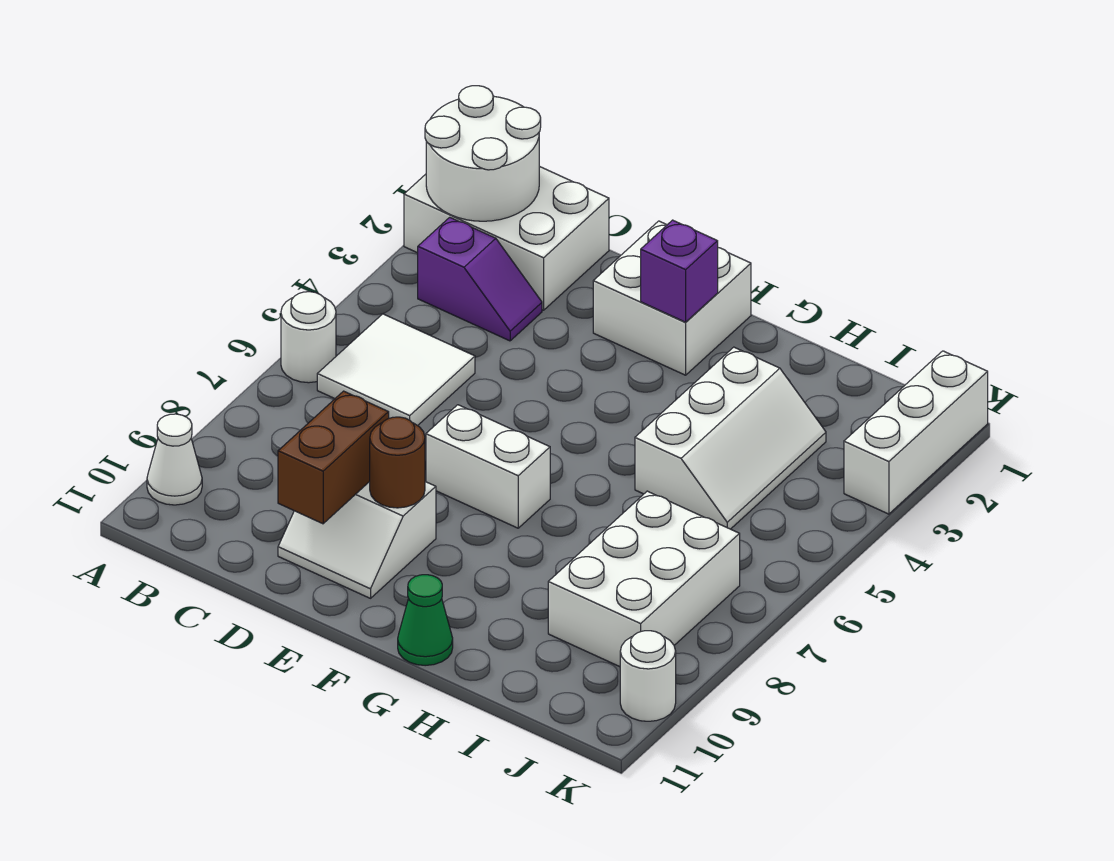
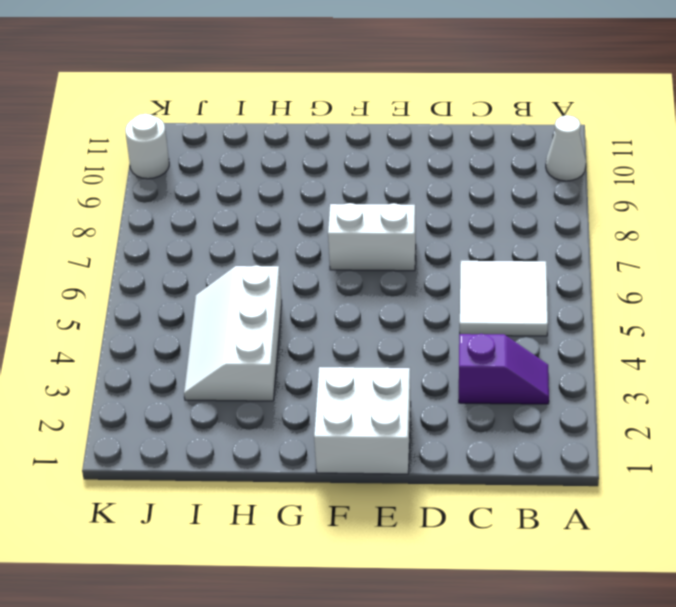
purple slope B3:C3 level 1 top C -> purple slope B3:C3 level 1 top B
none -> white brick A1:C2 level 1
none -> white round brick A6 level 1
none -> white slope D9:E10 level 1 top 9

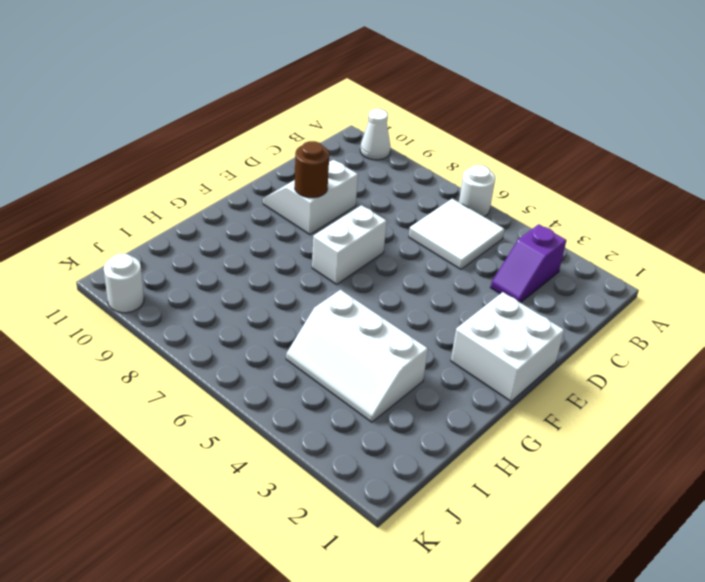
none -> white brick A1:C2 level 1
none -> green cone G11 level 1
none -> white brick I7:J9 level 1

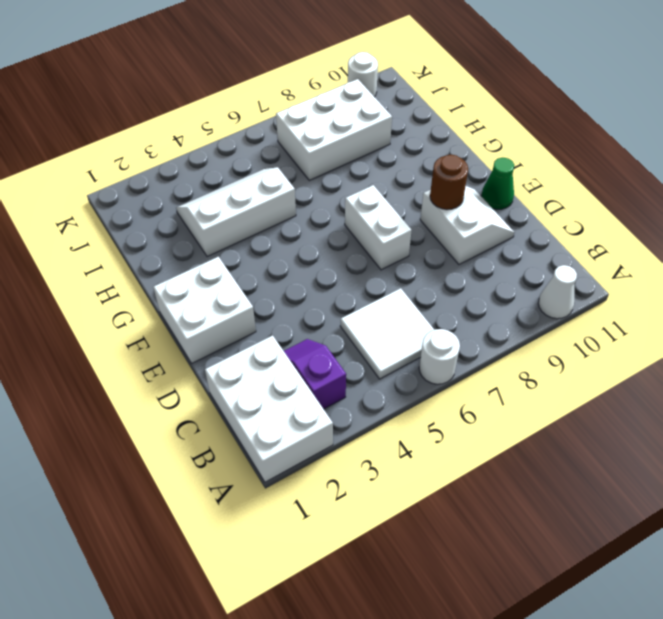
green cone E11 level 1 -> green cone G11 level 1
none -> white brick K1:K3 level 1
none -> white round brick A1:B2 level 2
none -> brown brick D9:D10 level 2

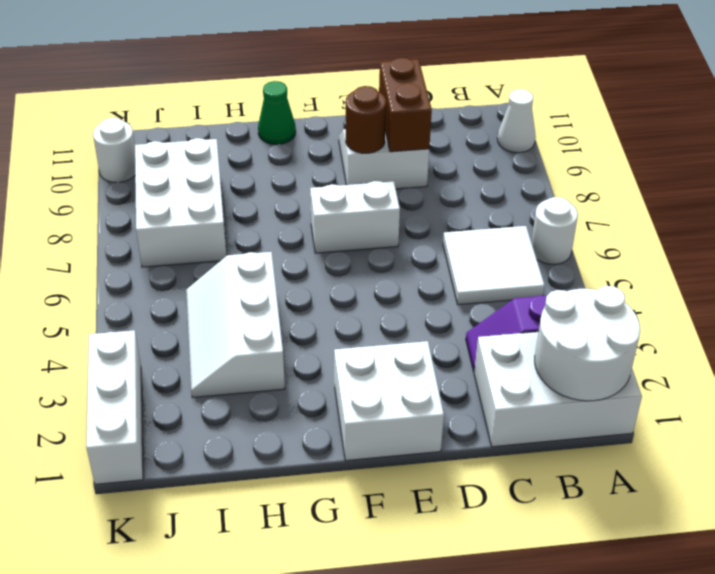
none -> purple brick F2 level 2

